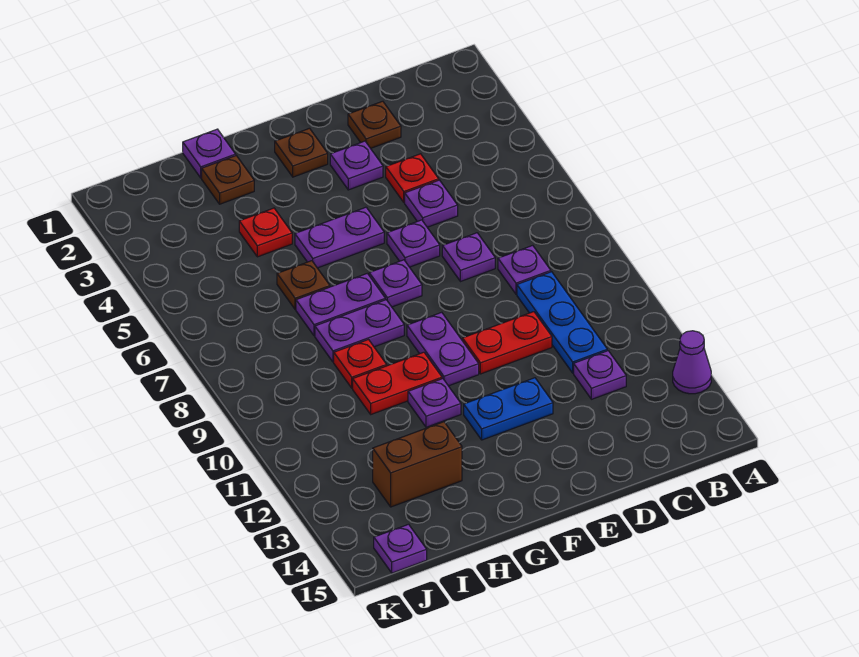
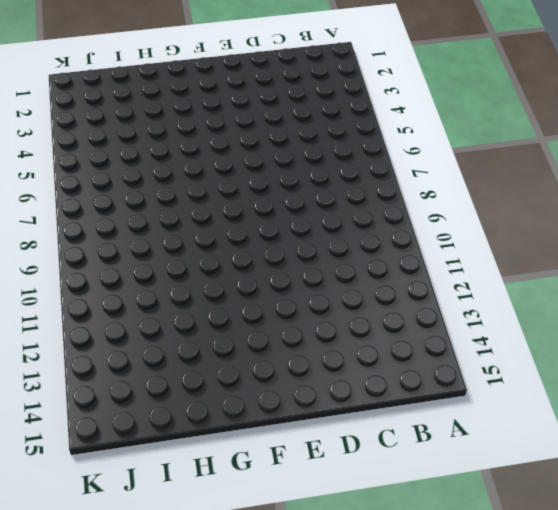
none -> purple cone A13 level 1
none -> purple plate C8 level 1
none -> blue plate C9:C11 level 1

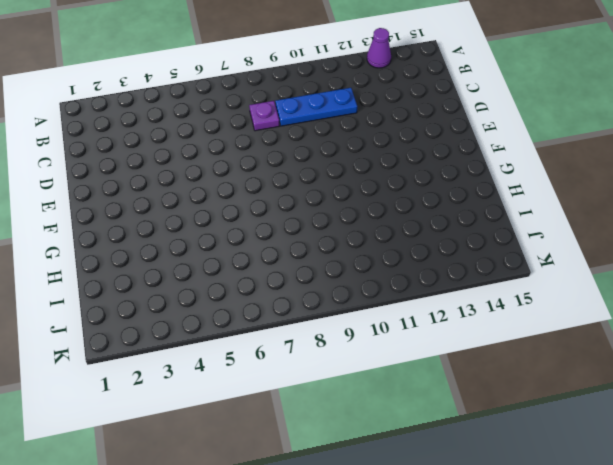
none -> purple plate C12 level 1
none -> brown plate D2 level 1
none -> red plate D4 level 1

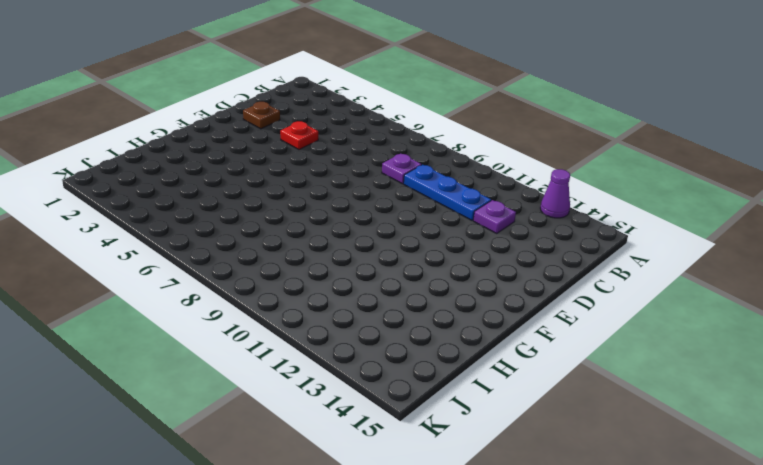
none -> purple plate D5 level 1
none -> purple plate D7 level 1
none -> red plate D10:E10 level 1

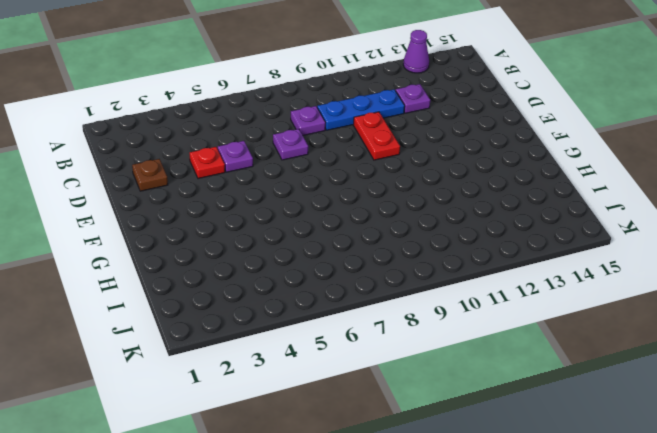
none -> purple plate E3 level 1
none -> purple plate E6 level 1
none -> blue plate E12:F12 level 1

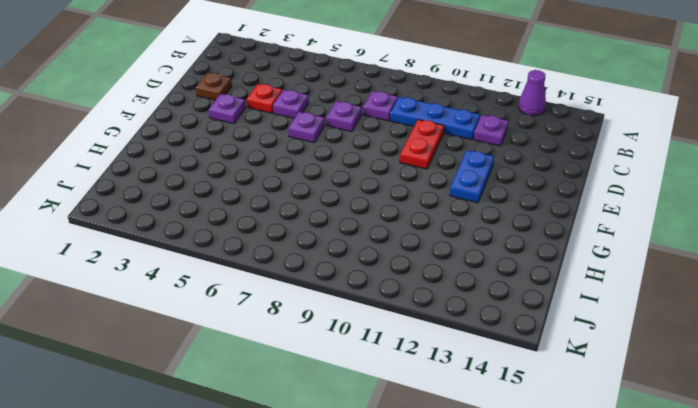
none -> brown plate F2 level 1
none -> purple plate F5:G5 level 1
none -> purple plate F7 level 1

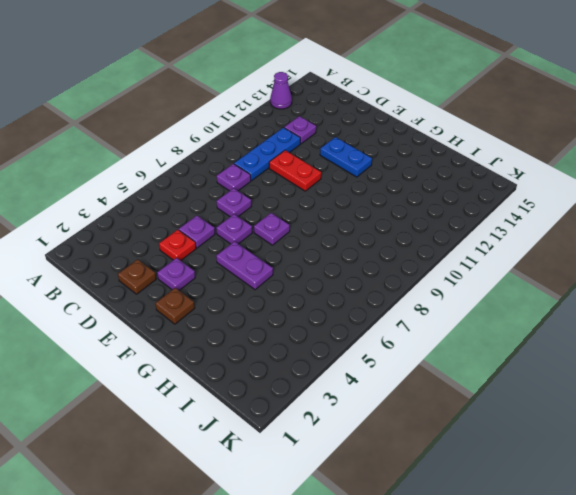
none -> purple plate F9:F10 level 1
none -> purple plate G7:H7 level 1
none -> purple plate G8:H8 level 1

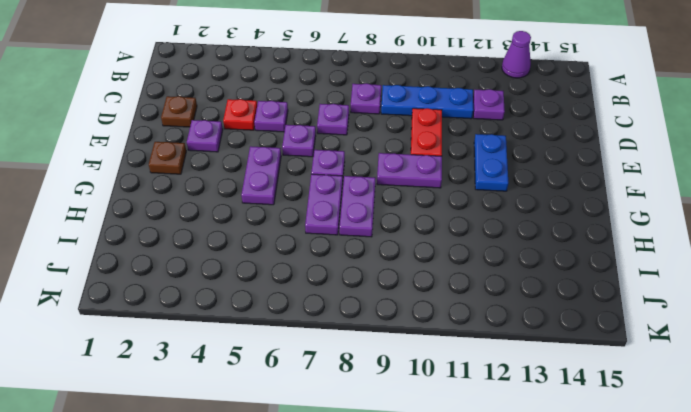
none -> red plate G10:H10 level 1
none -> purple plate G11 level 1
none -> purple plate H1 level 1

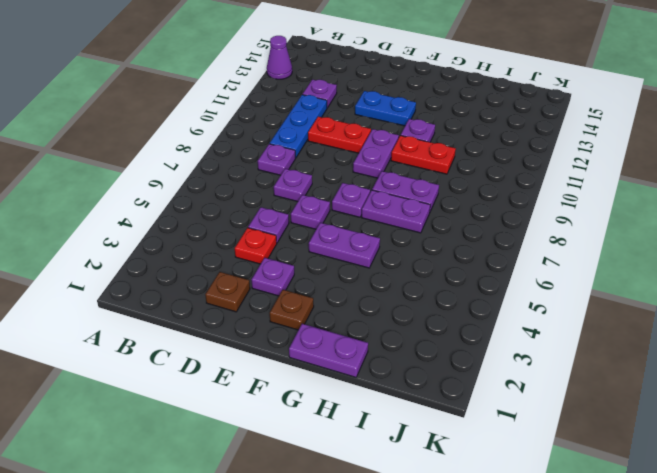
purple plate G1:H1 level 1 -> purple plate H1 level 1
none -> brown plate H2 level 1
none -> red plate H4 level 1
none -> brown plate H6 level 1

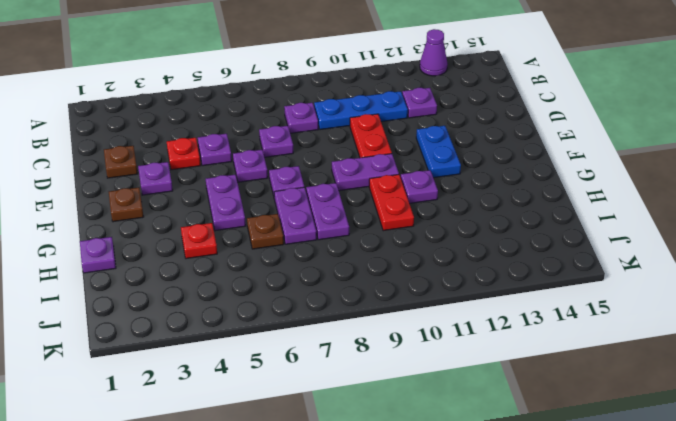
none -> brown plate H2 level 1
none -> red plate H9 level 1
none -> brown brick H13:I13 level 1

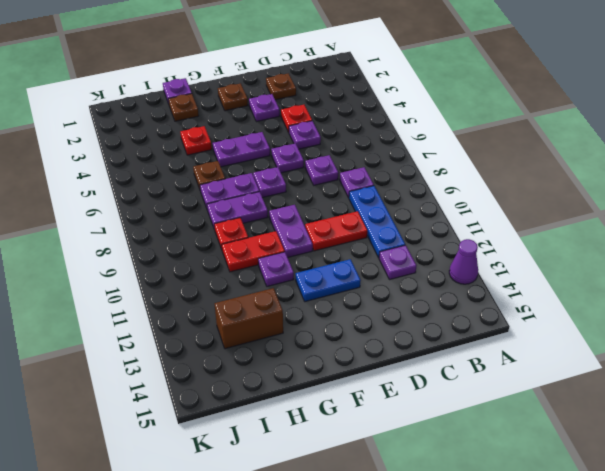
none -> purple plate J15 level 1

